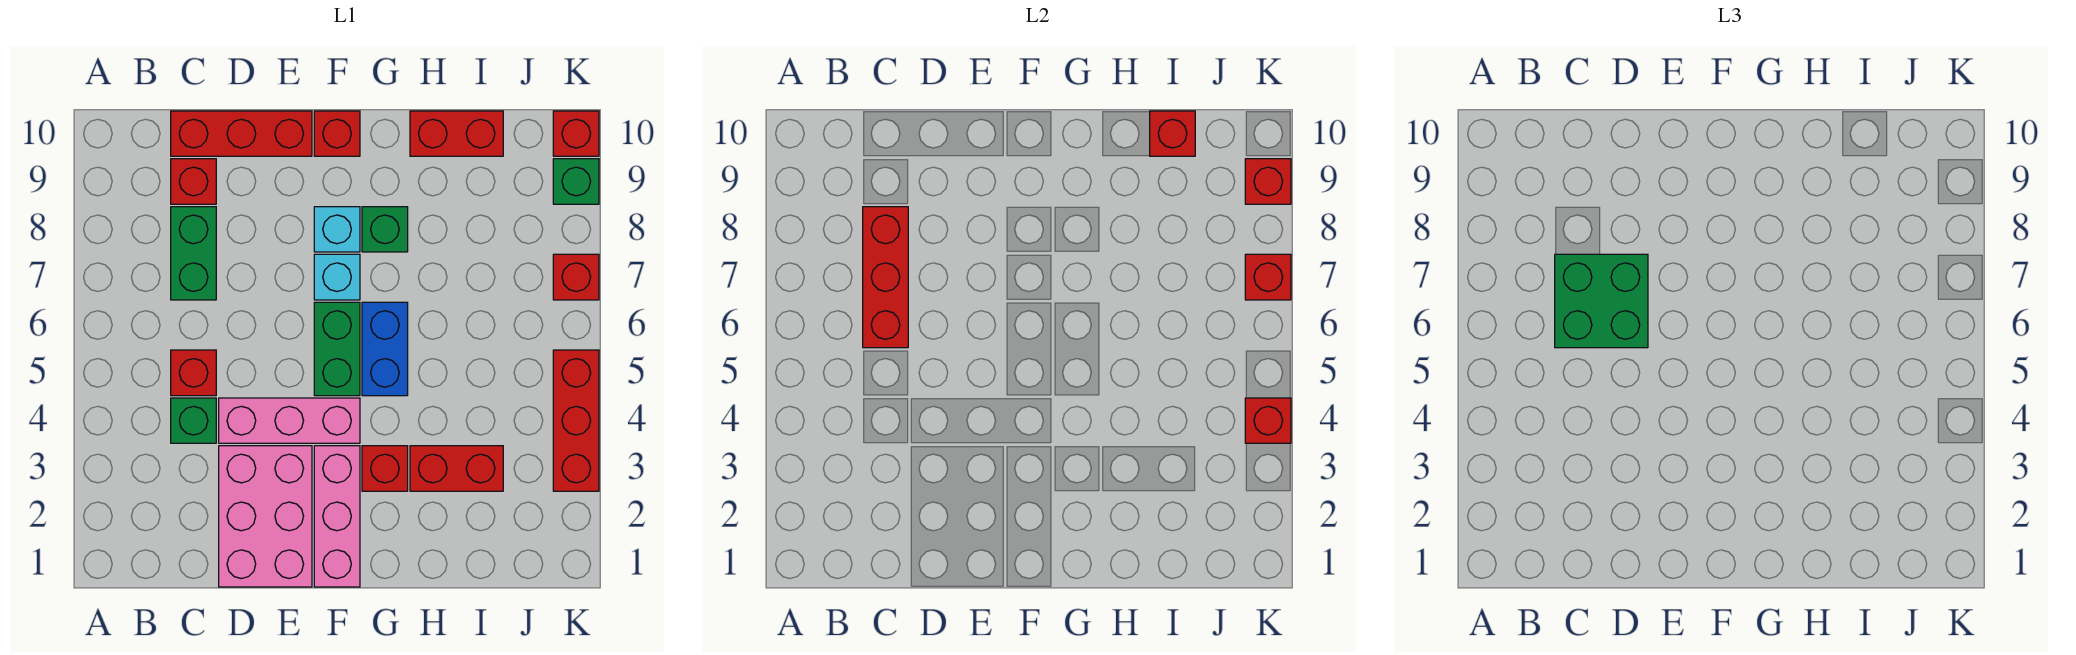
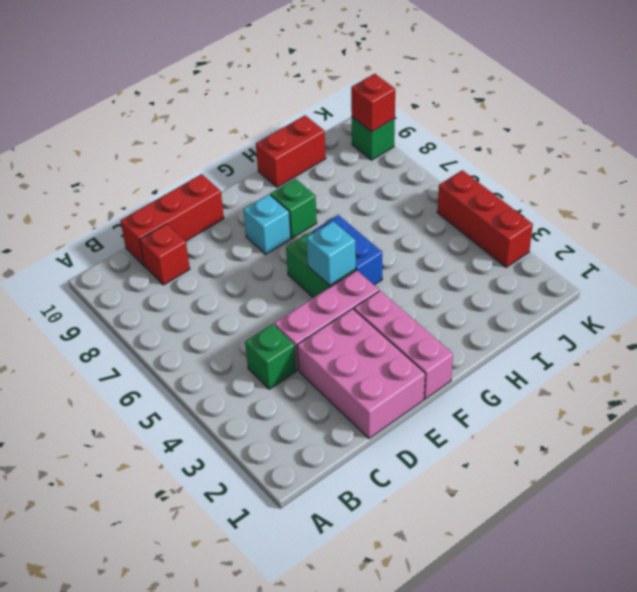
cyan brick F5 level 2 -> cyan brick F7 level 1
none -> red brick C5 level 1
none -> green brick C7:C8 level 1
none -> red brick F10 level 1

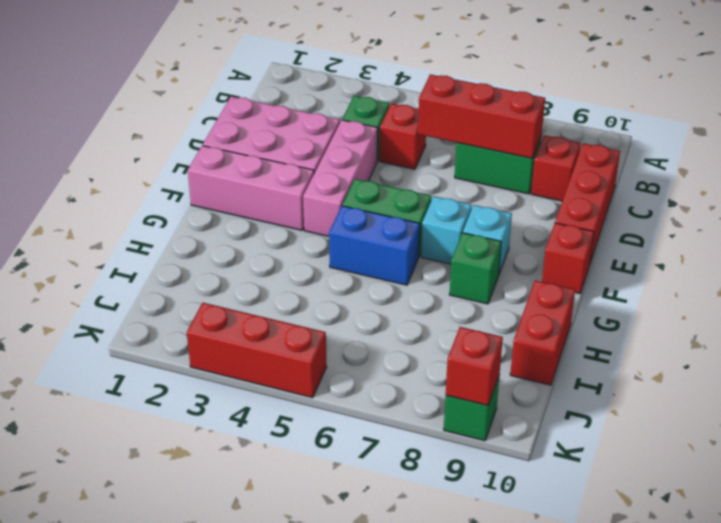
none -> red brick G3 level 1
none -> red brick H3:I3 level 1
none -> red brick K7 level 1

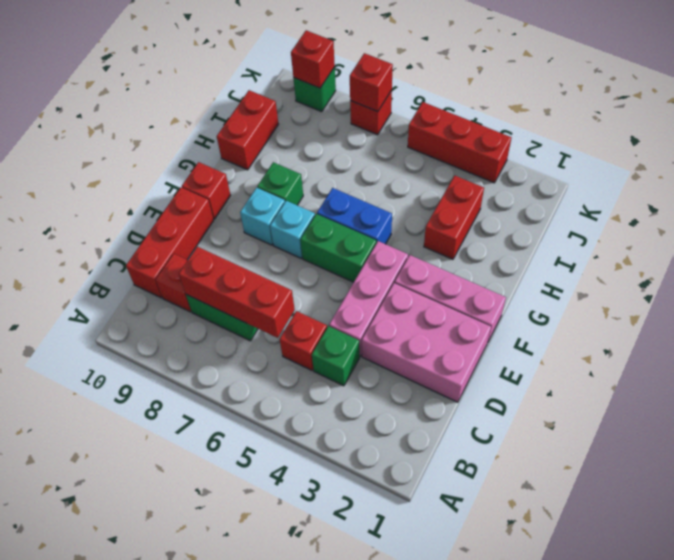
none -> red brick G3 level 1
none -> red brick K10 level 1
none -> red brick I10 level 2

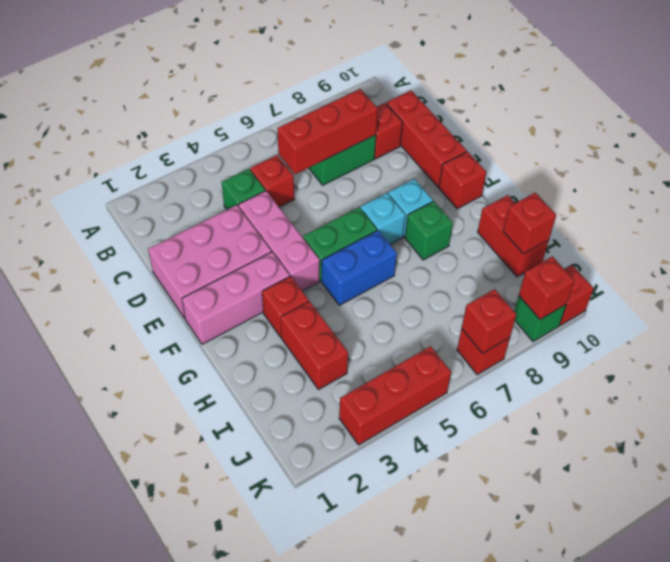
none -> red brick K4 level 2
none -> green brick C6:D7 level 3

